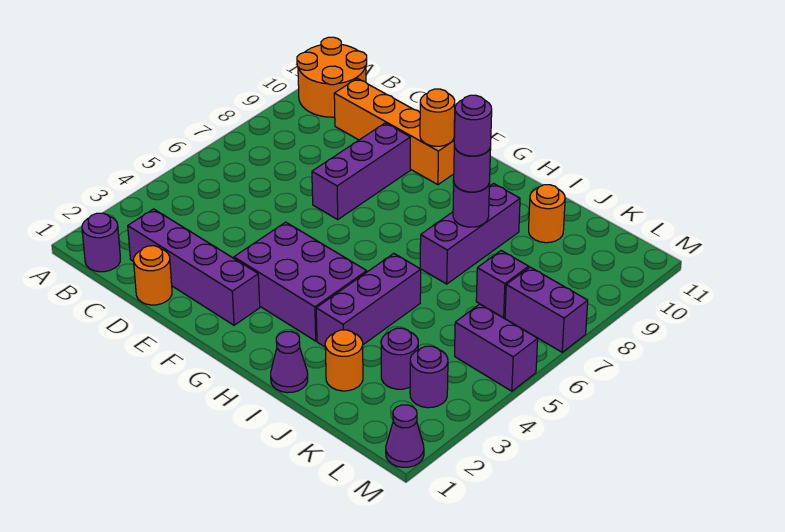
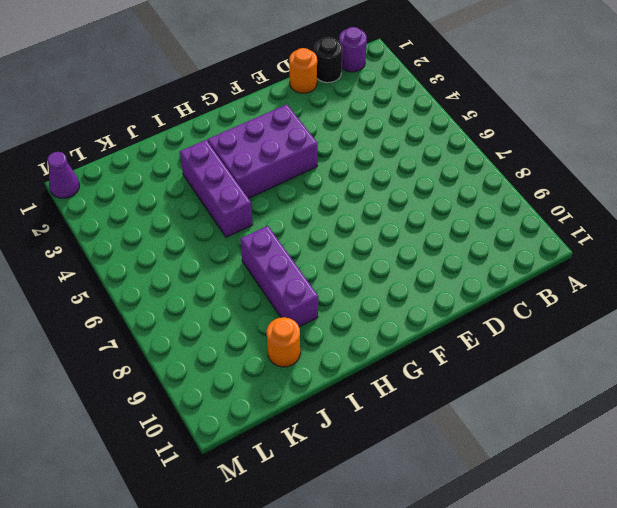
black round brick C1 level 1 -> none
none -> orange round brick A10:B11 level 1
none -> purple brick C2:F2 level 1
none -> orange brick C10:F10 level 1

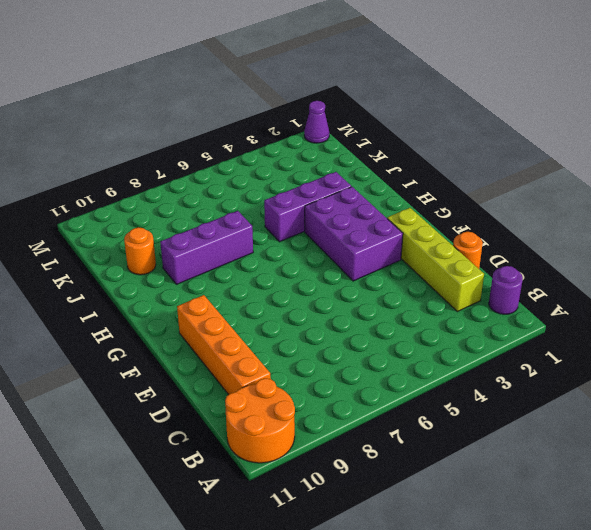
lime brick C2:F2 level 1 -> purple brick C2:F2 level 1
none -> purple brick E7:E9 level 1
none -> purple cone I1 level 1
none -> orange round brick J2 level 1

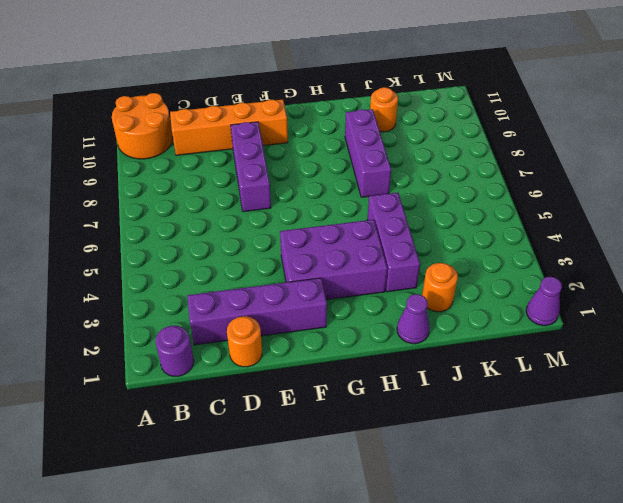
none -> purple round brick K3 level 1
none -> purple brick K7 level 1
none -> purple round brick L3 level 1

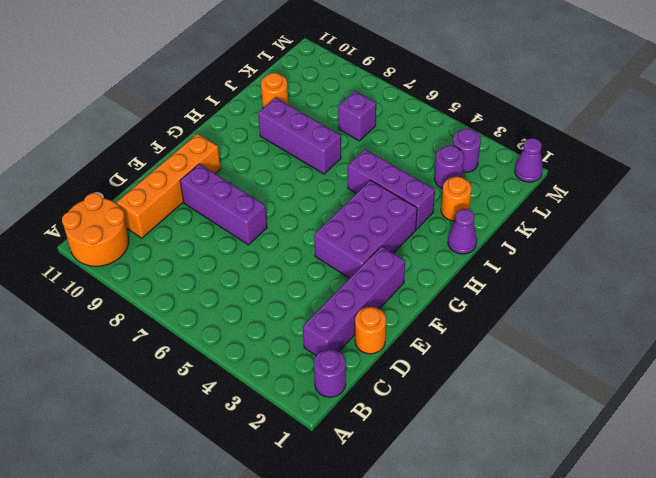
none -> purple brick L5:M5 level 1
none -> purple brick L7:M7 level 1
none -> orange round brick F10 level 2

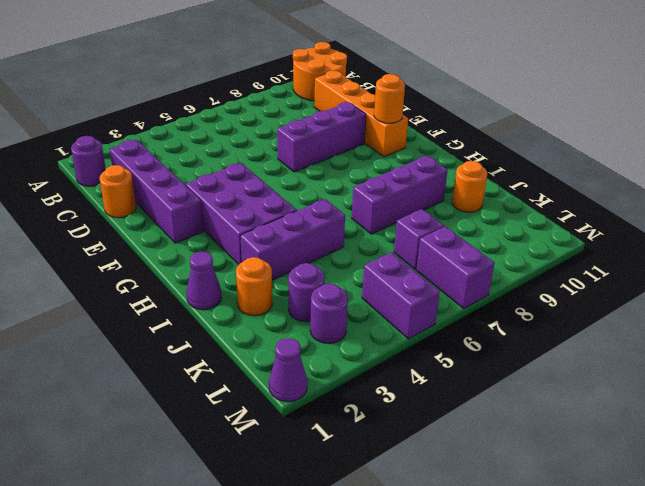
none -> purple round brick I8 level 2
none -> purple round brick I8 level 3
none -> purple round brick I8 level 4

